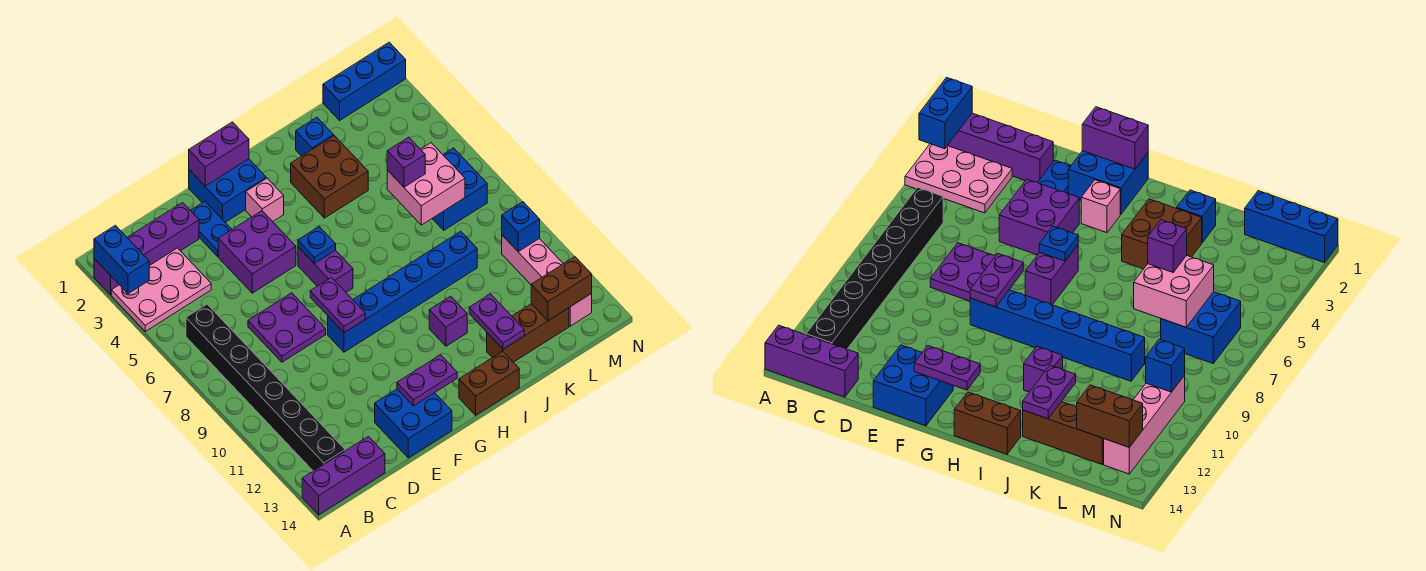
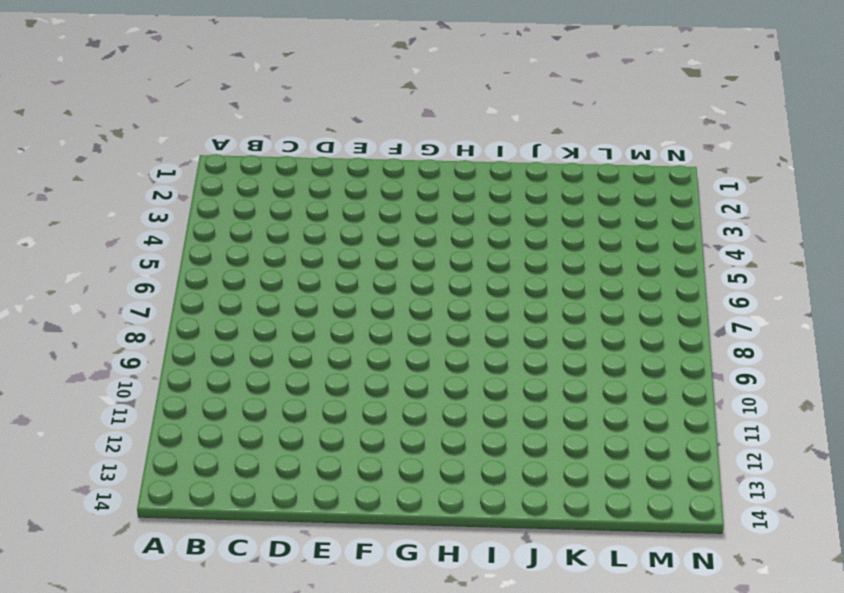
none -> purple brick A2:D2 level 1
none -> pink plate A3:C4 level 1
none -> purple brick A14:C14 level 1
none -> black brick B6:B13 level 1

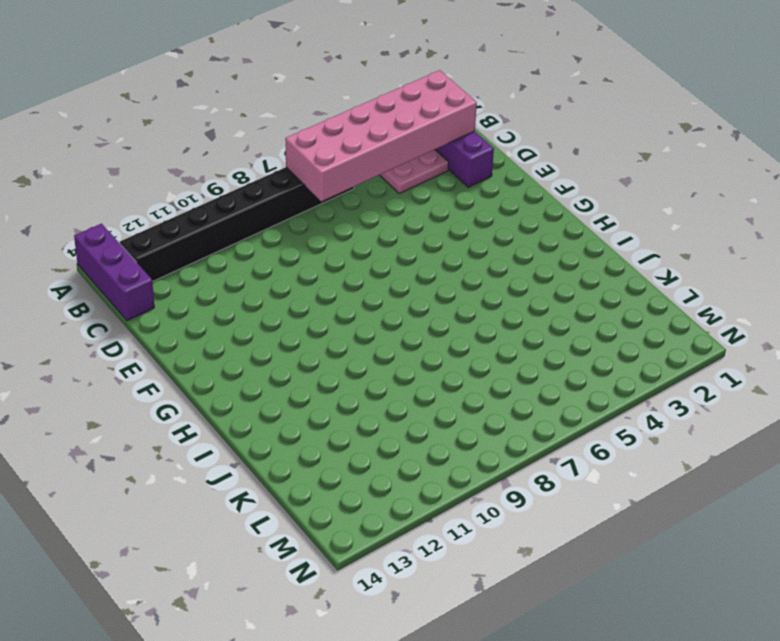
pink brick B2:C7 level 2 -> none
none -> purple plate D7:E8 level 1
none -> blue plate E2:E3 level 1
none -> purple brick E4:F5 level 1
none -> blue brick E13:F14 level 1

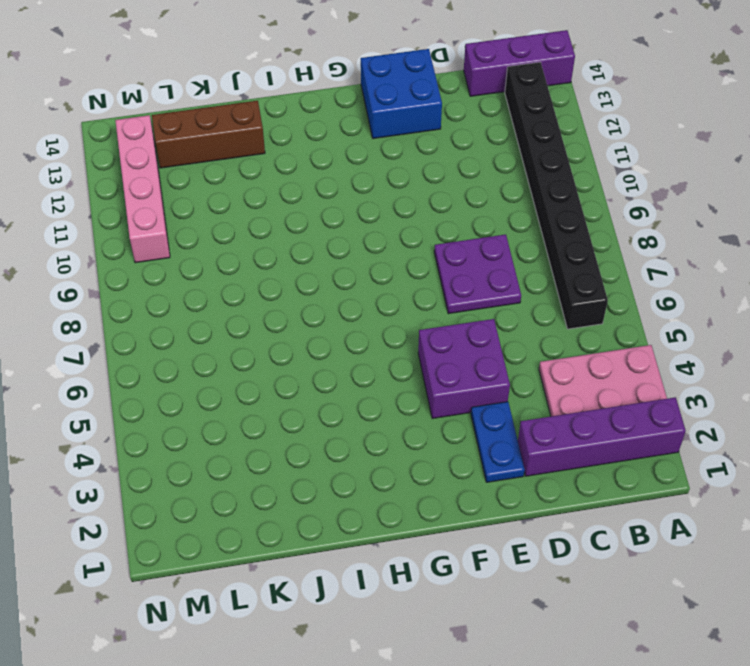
none -> blue brick F1:G2 level 1
none -> blue brick F9:K9 level 1
none -> pink brick G3 level 1
none -> purple brick G6:G7 level 1

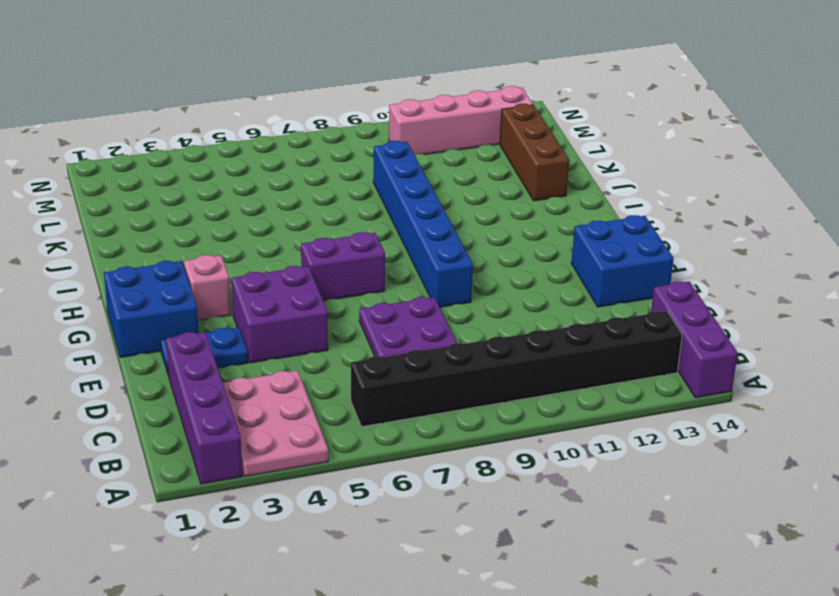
none -> brown brick H14:I14 level 1
none -> brown brick I3:J4 level 1
none -> purple brick I11 level 1
none -> blue brick J2 level 1

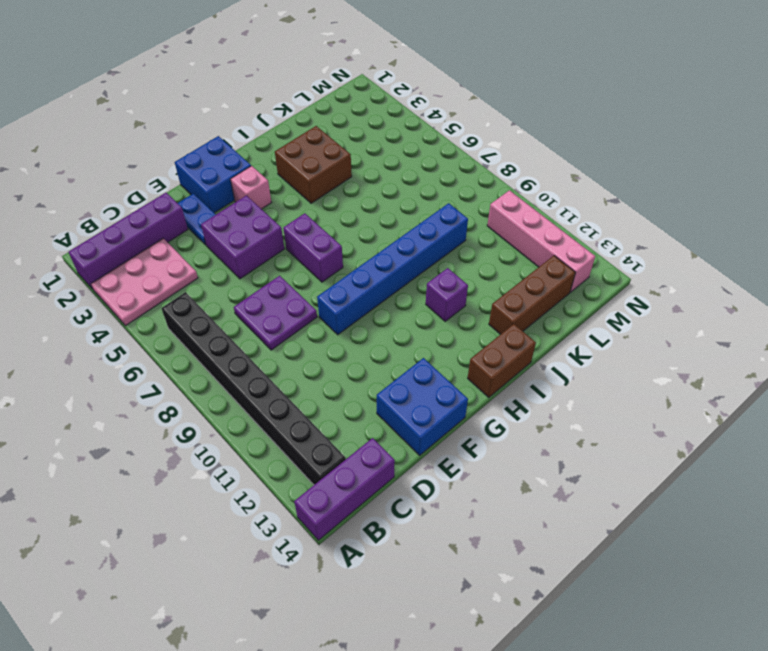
none -> blue brick J2 level 1
none -> blue brick L1:N1 level 1
none -> blue brick L6:M7 level 1
none -> blue brick A2:A3 level 2

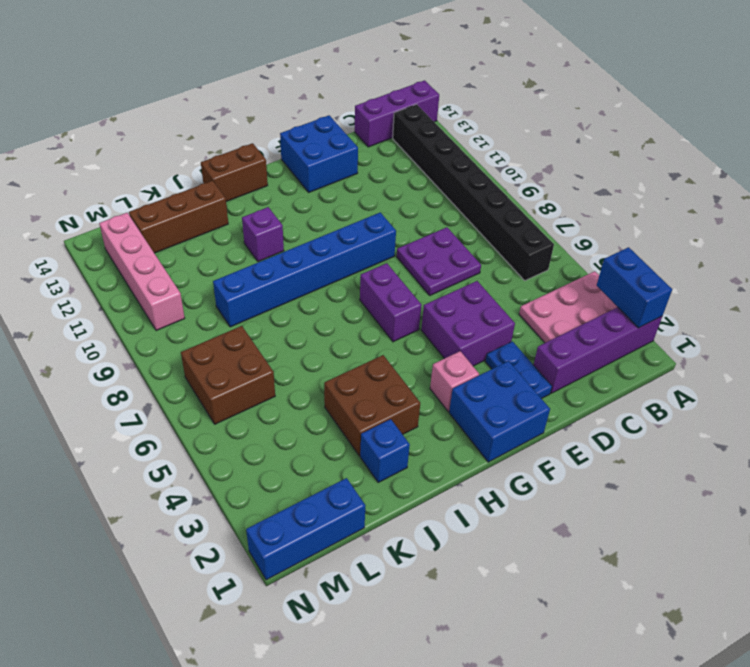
brown brick L6:M7 level 1 -> blue brick L6:M7 level 1
none -> purple brick F1:G1 level 2
none -> purple plate F8:F9 level 2
none -> purple plate F13:G13 level 2
none -> blue plate G6 level 2

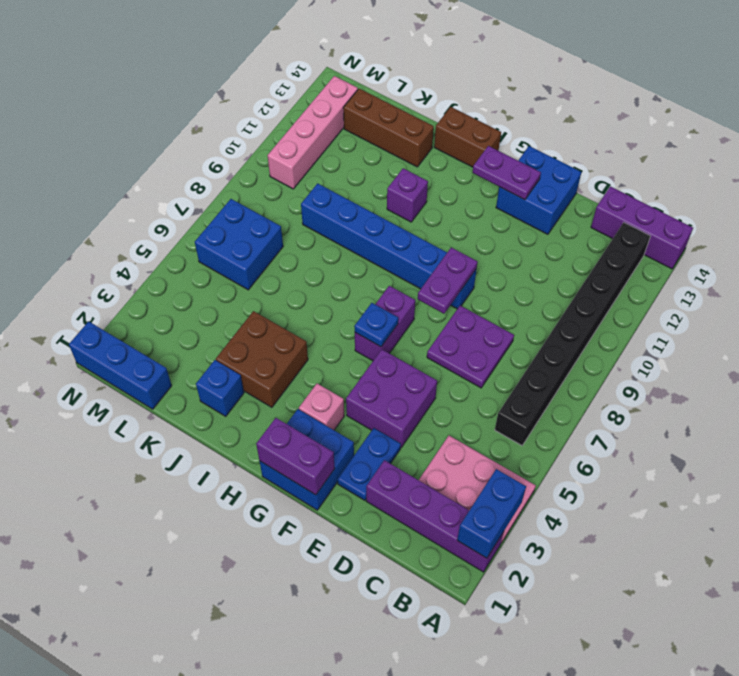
none -> purple plate J12:J13 level 2
none -> pink brick K6:L7 level 2
none -> brown brick L13:M13 level 2
none -> blue brick M10 level 2

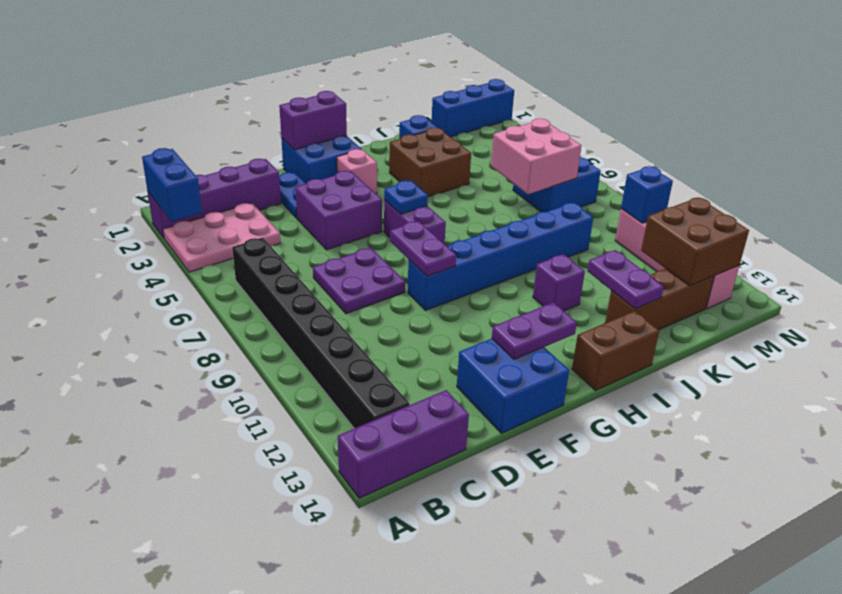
brown brick L12:M13 level 2 -> brown brick L13:M13 level 2
none -> purple brick K6 level 3

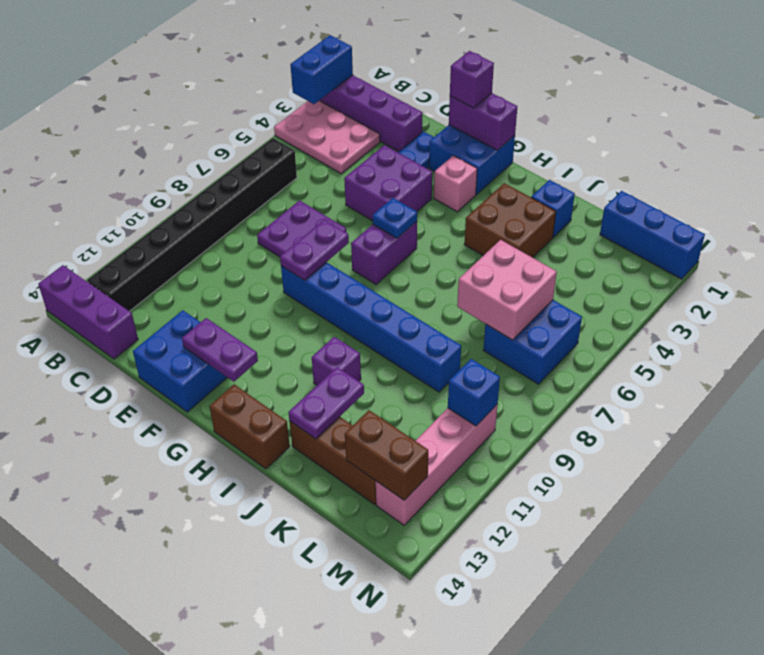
purple brick F1 level 3 -> purple brick K6 level 3

